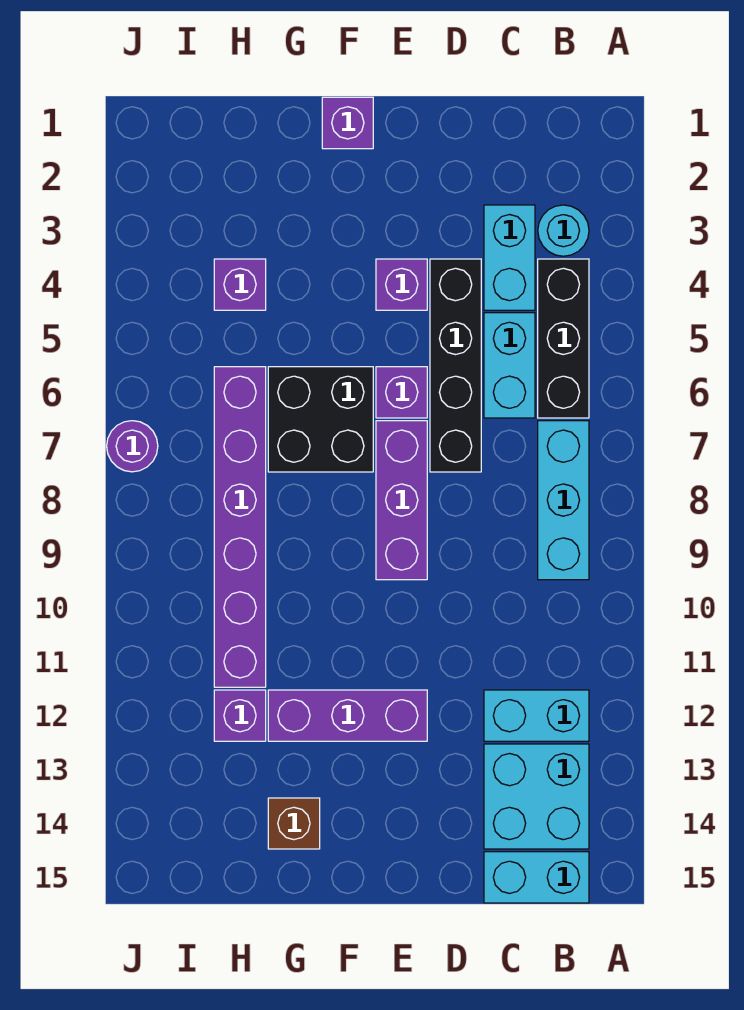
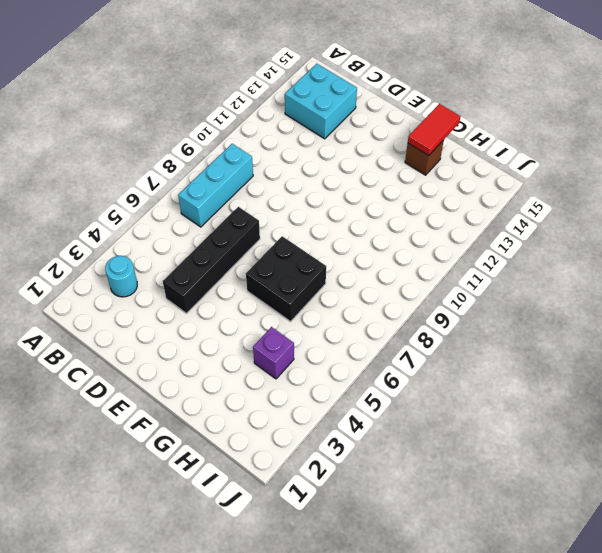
red tile G14:G15 level 2 -> none
none -> black brick B4:B6 level 1
none -> cyan brick B12:C12 level 1
none -> cyan brick B15:C15 level 1

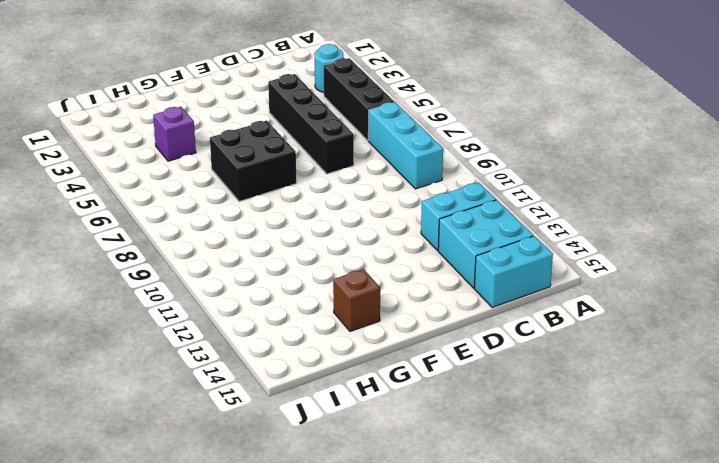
none -> cyan brick C3:C4 level 1
none -> cyan brick C5:C6 level 1
none -> purple brick E4 level 1

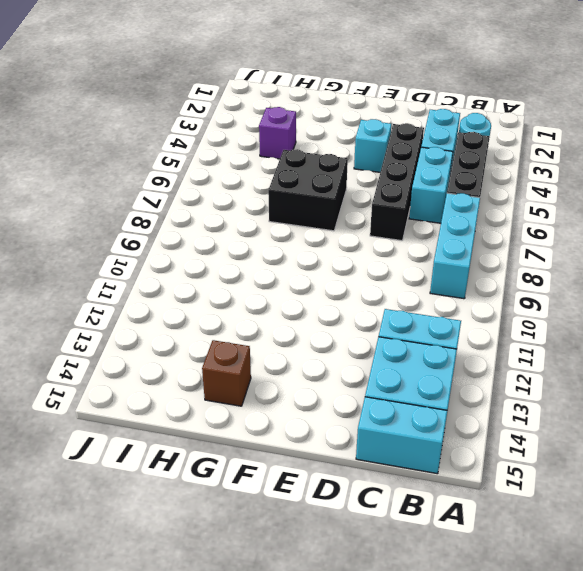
cyan brick E4 level 1 -> purple brick E4 level 1
none -> purple brick E6 level 1
none -> purple brick E7:E9 level 1
none -> purple brick E12:G12 level 1

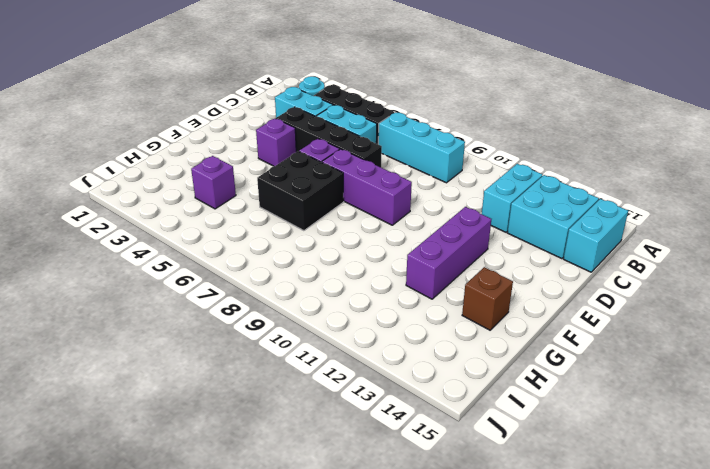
none -> purple brick F1 level 1
none -> purple brick H6:H11 level 1
none -> purple brick H12 level 1

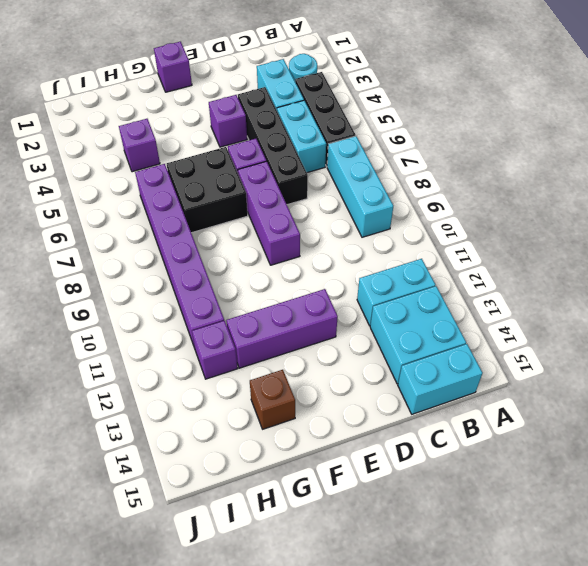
none -> purple round brick J7 level 1

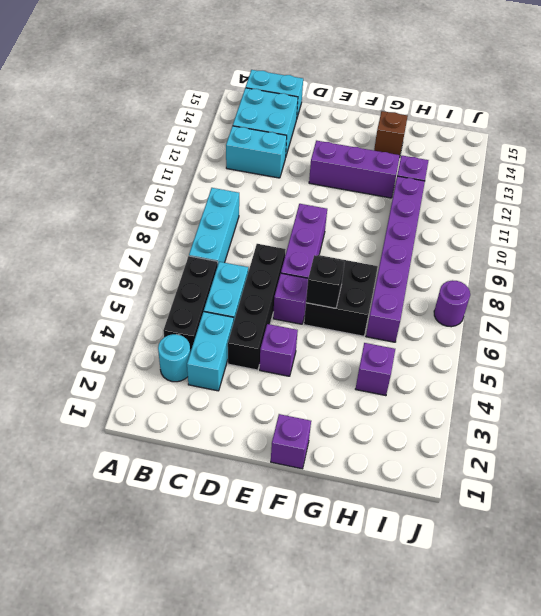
black brick F6 level 2 -> none

